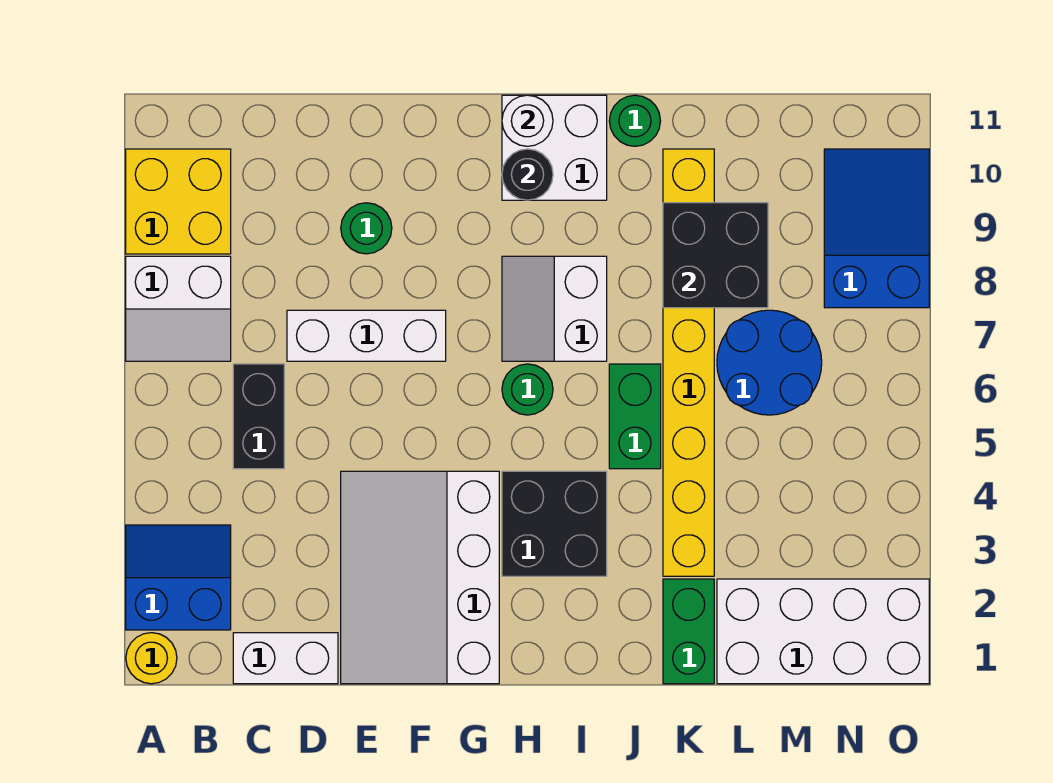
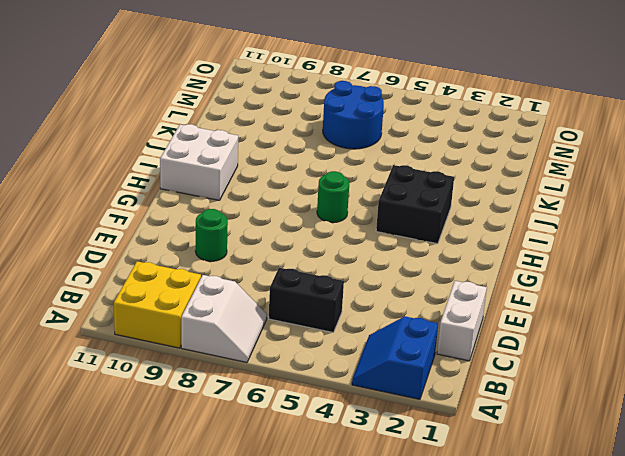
none -> yellow round brick A1 level 1
none -> white brick D7:F7 level 1
none -> white slope E1:G4 level 1 top G

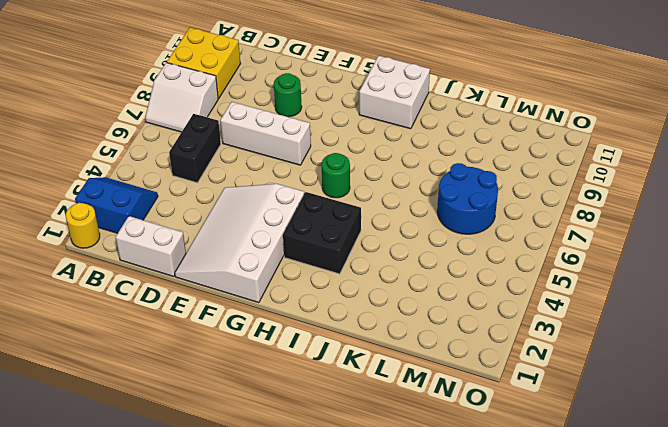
none -> white slope H7:I8 level 1 top I
none -> green brick J5:J6 level 1
none -> green round brick J11 level 1

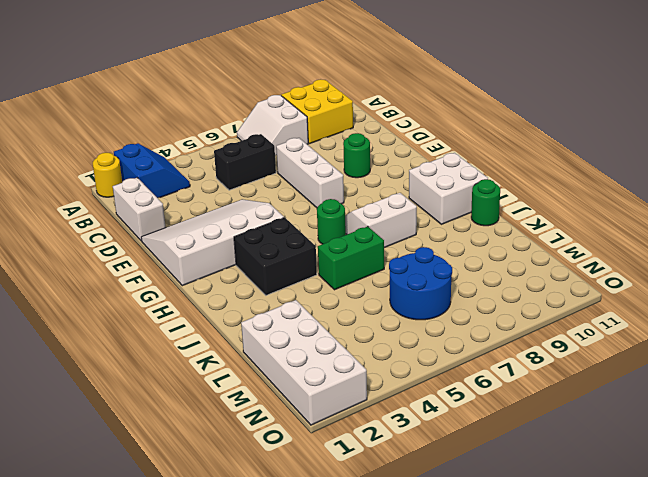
none -> green brick K1:K2 level 1
none -> yellow brick K3:K10 level 1
none -> blue slope N8:O10 level 1 top 8

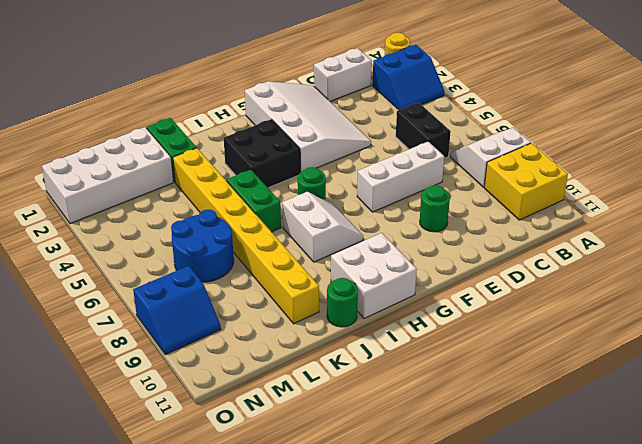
blue slope N8:O9 level 1 top 8 -> blue slope N8:O10 level 1 top 8
none -> black round brick H10 level 2
none -> white round brick H11 level 2
none -> black brick K8:L9 level 2

